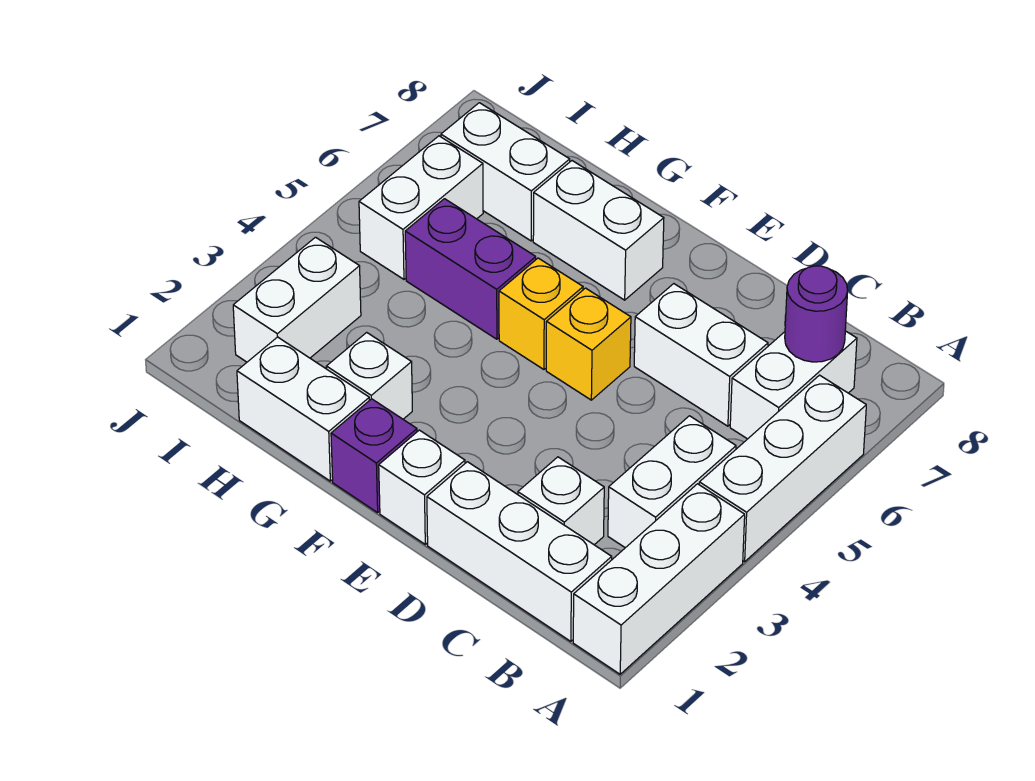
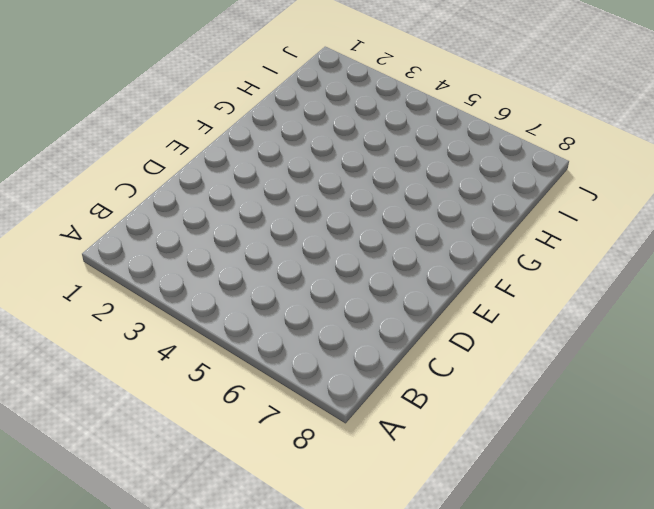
none -> white brick A1:A3 level 1
none -> white brick A4:A6 level 1
none -> white brick B1:D1 level 1

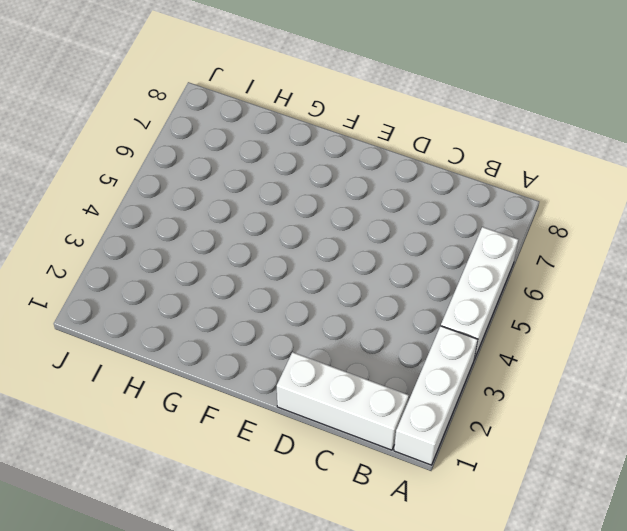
none -> white brick B3:B4 level 1
none -> white brick B6:B7 level 1
none -> white brick C2 level 1

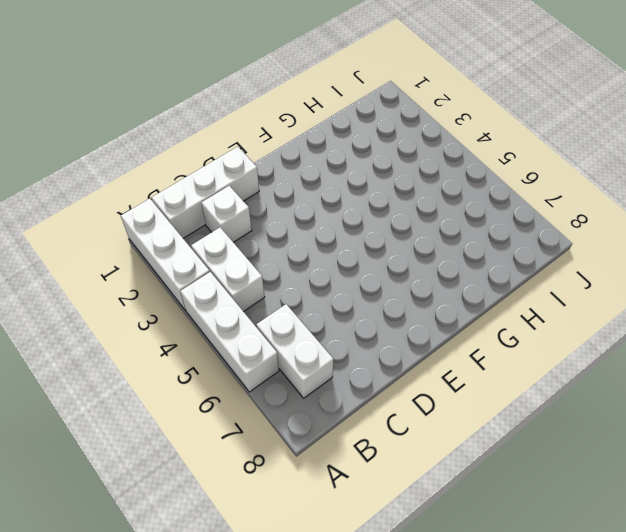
none -> white brick C6:D6 level 1
none -> white brick E1 level 1
none -> yellow brick E5 level 1

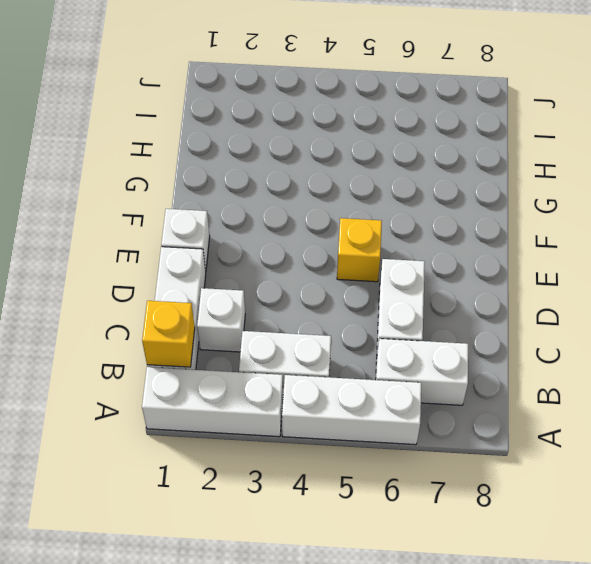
yellow brick B1 level 2 -> yellow brick F5 level 1
none -> purple brick F1 level 1
none -> white brick F7:G7 level 1
none -> white brick G1:H1 level 1

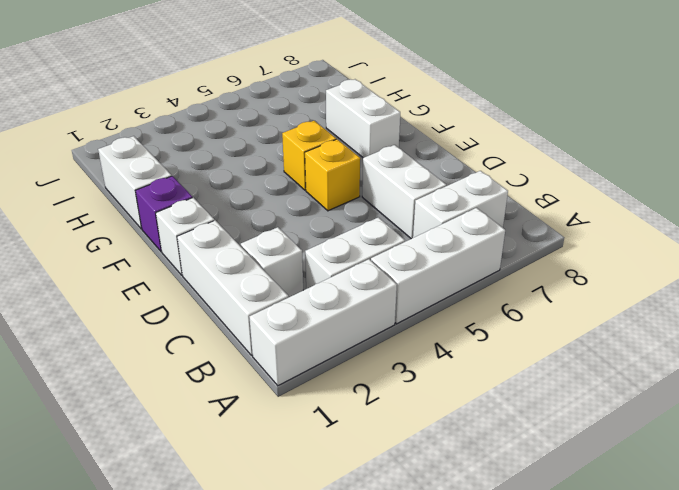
none -> white brick G2 level 1
none -> purple brick G5:H5 level 1
none -> white brick H7:I7 level 1

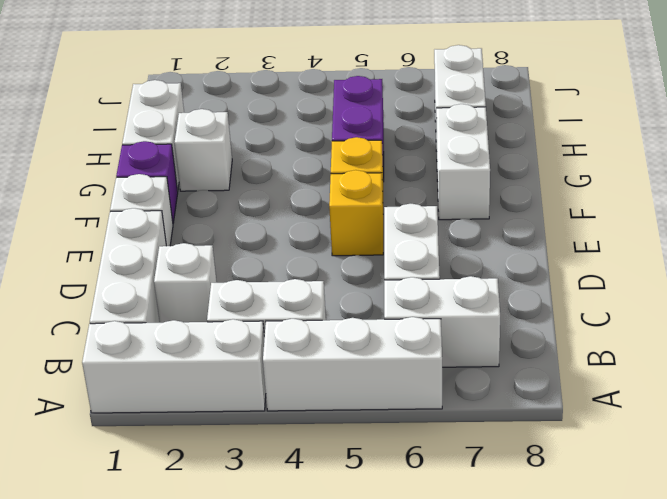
none -> white brick I2:I3 level 1
none -> white brick I5:I6 level 1
none -> purple round brick B7 level 2

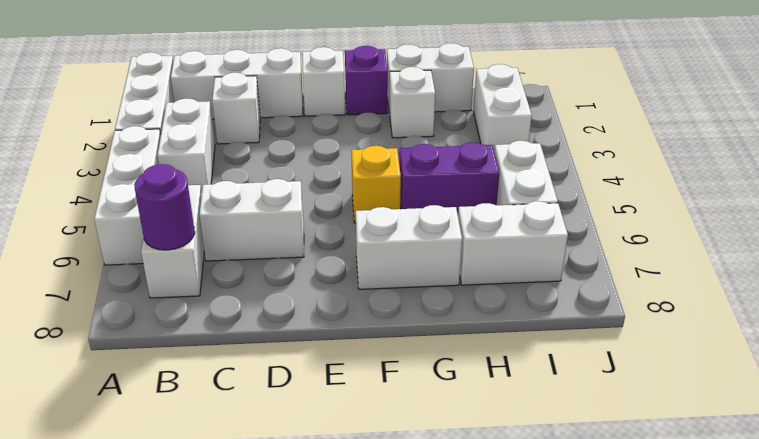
none -> yellow brick E5 level 1

